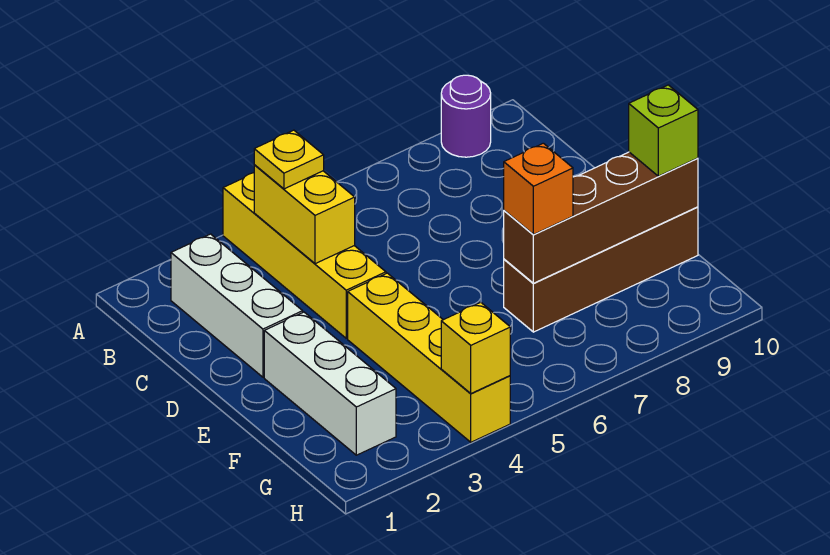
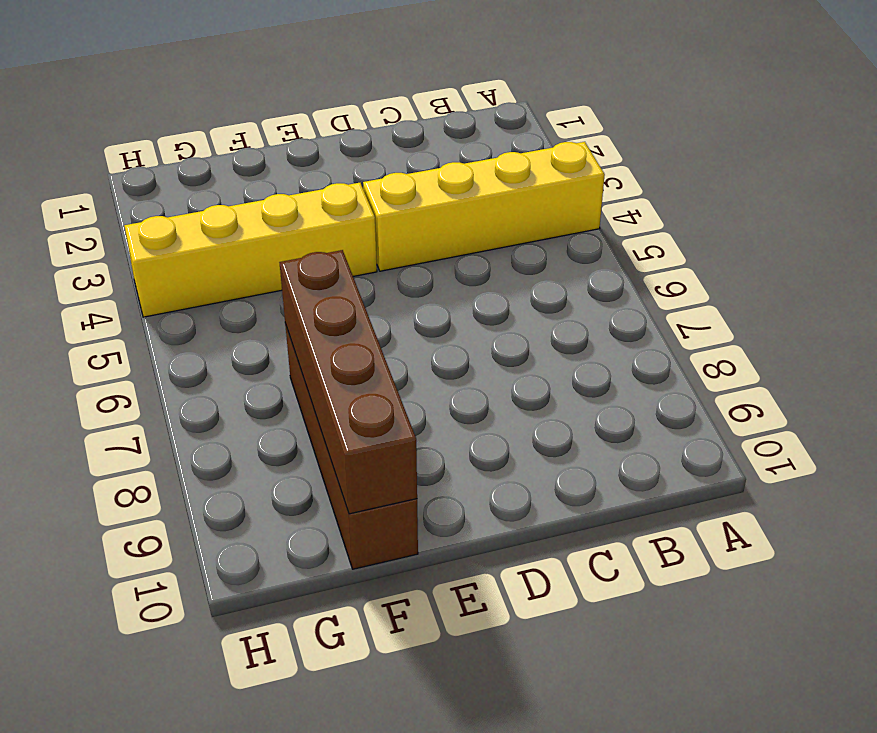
none -> purple round brick A9 level 1
none -> white brick B2:D2 level 1
none -> white brick E2:G2 level 1

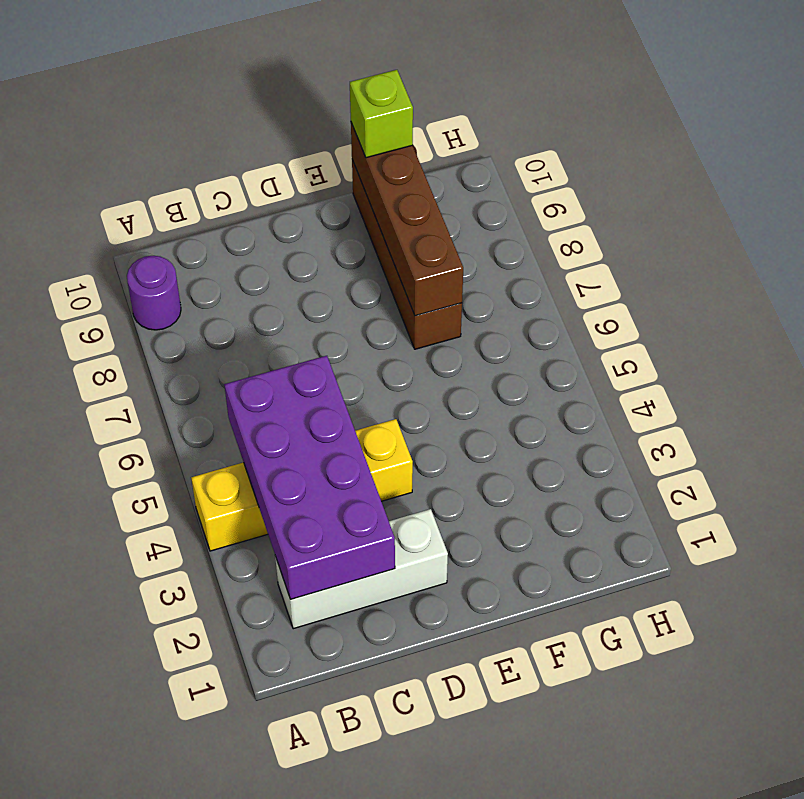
purple brick B2:C5 level 2 -> yellow brick B4:C4 level 2
none -> white brick E2:G2 level 1
none -> yellow brick E4:H4 level 1
none -> yellow brick H4 level 2

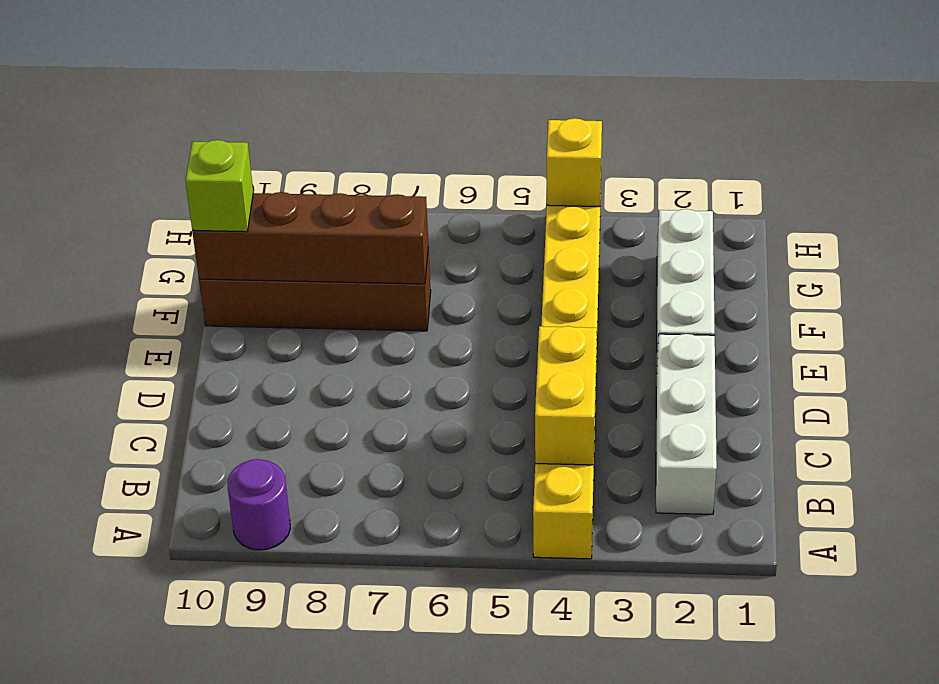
none -> yellow plate B4 level 3
none -> orange brick F7 level 3

